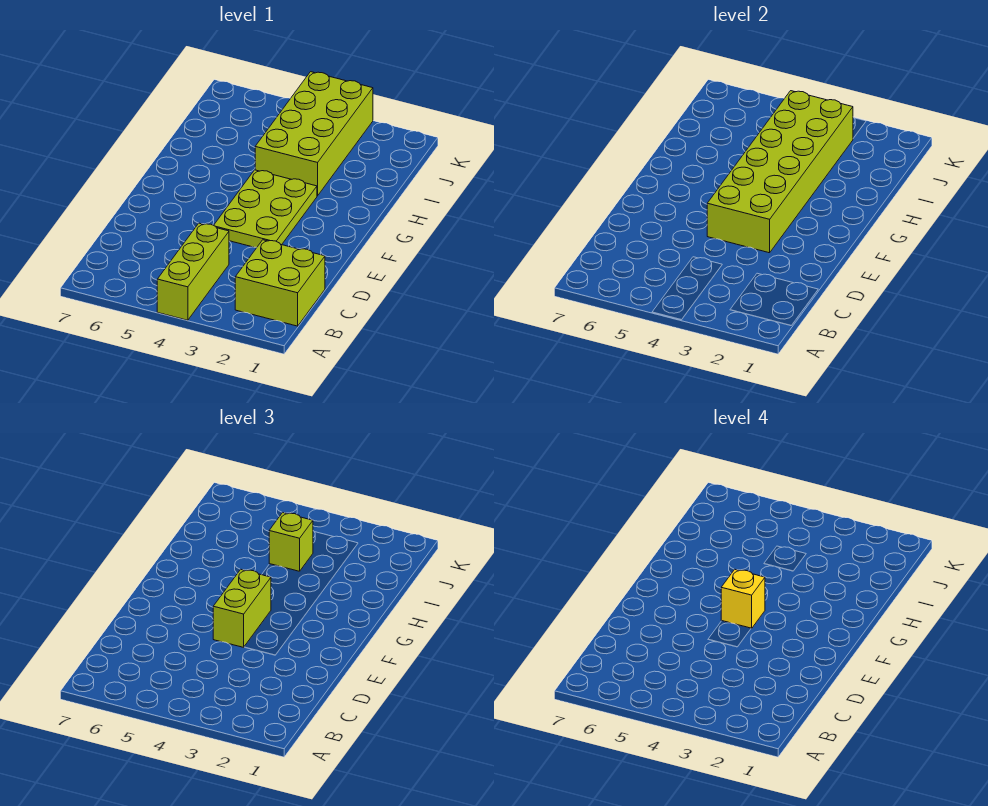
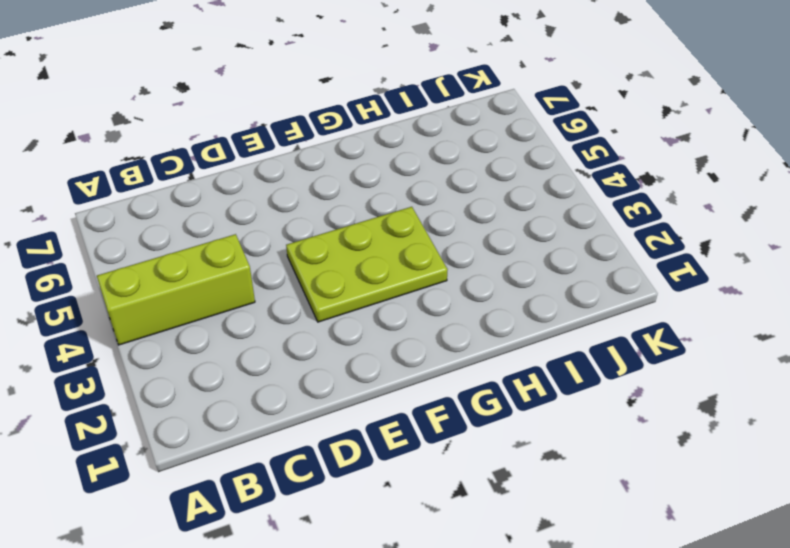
none -> lime brick B1:C2 level 1
none -> lime brick H3:K4 level 1

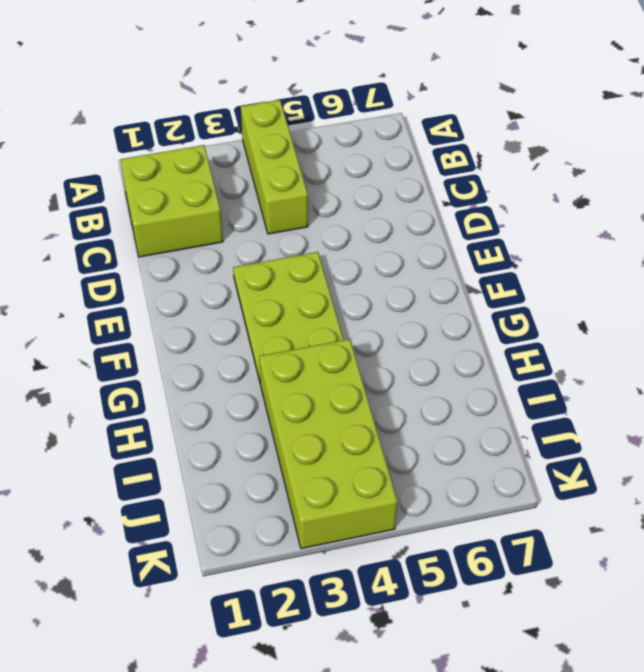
none -> lime brick E3:J4 level 2
none -> lime brick E4:F4 level 3

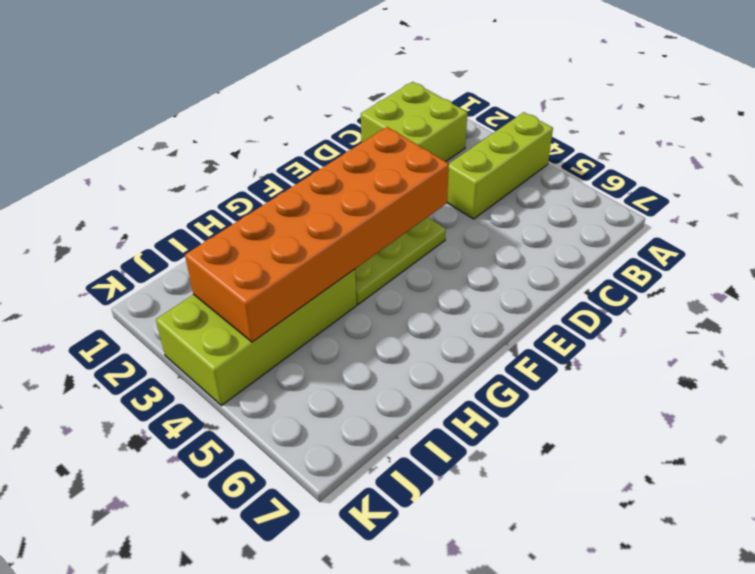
orange brick E3:J4 level 2 -> lime brick E3:J4 level 2
none -> lime brick E4:F4 level 3
none -> lime brick I4 level 3

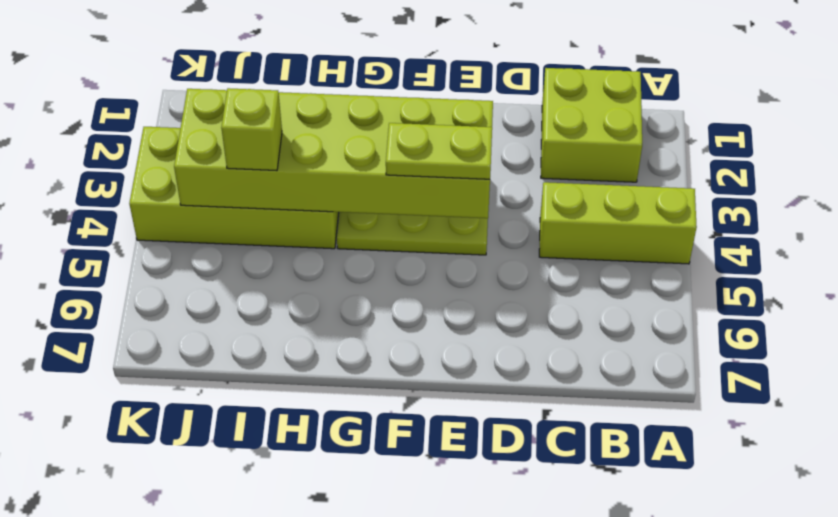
lime plate E4:F4 level 3 -> lime brick E4:F4 level 3
none -> yellow brick F4 level 4

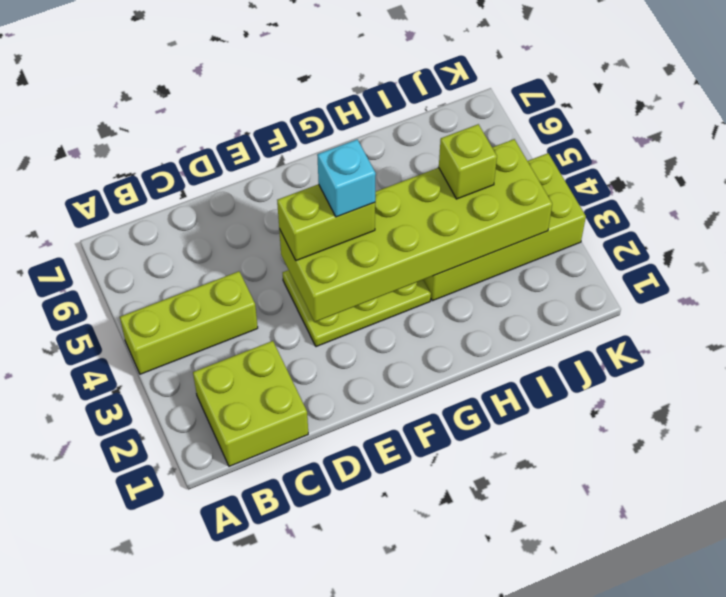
cyan brick F4 level 4 -> yellow brick F4 level 4

